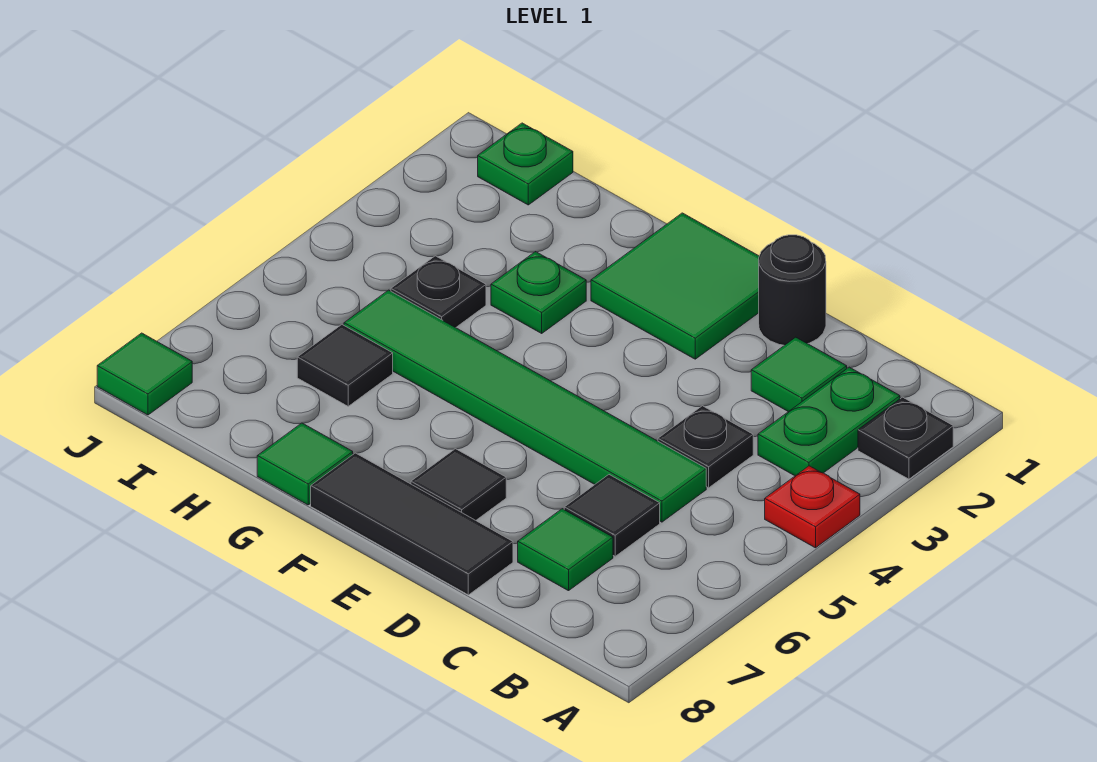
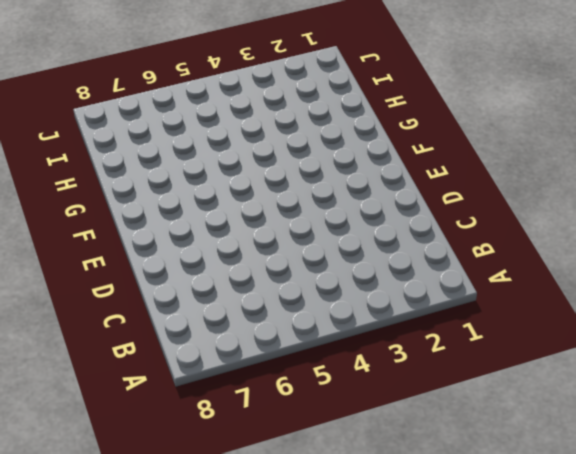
none -> black plate A2 level 1
none -> red plate A4 level 1
none -> green plate B2:B3 level 1

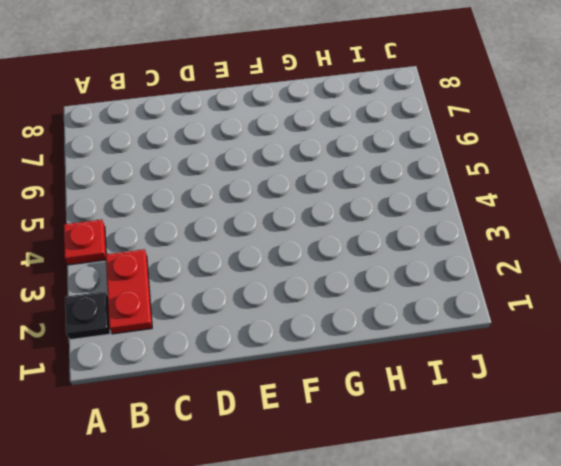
red plate B2:B3 level 1 -> green plate B2:B3 level 1
none -> green tile C2 level 1
none -> black plate C4 level 1
none -> green tile C5:H5 level 1

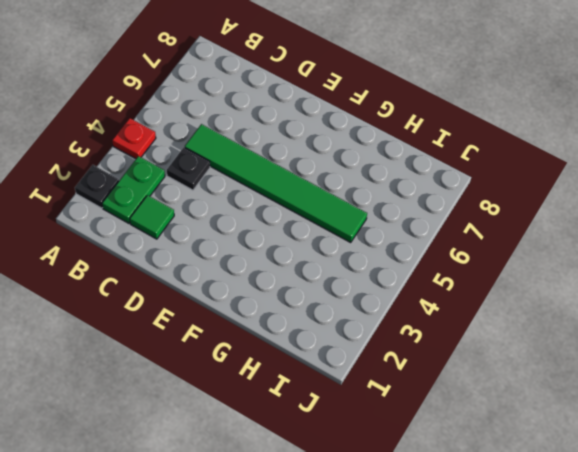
none -> black tile C6 level 1
none -> green tile C7 level 1
none -> black round brick D1 level 1

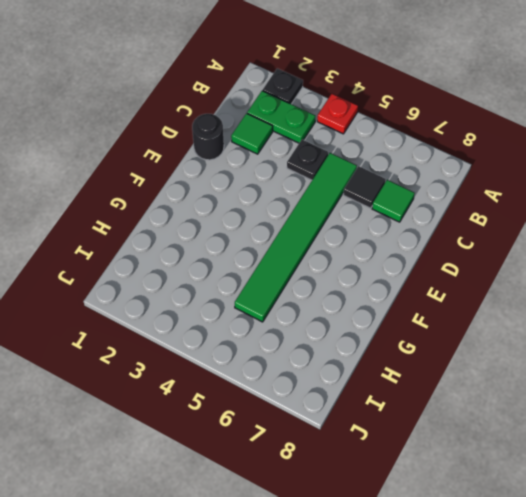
none -> black tile D8:F8 level 1
none -> green tile E1:F2 level 1
none -> black tile E7 level 1

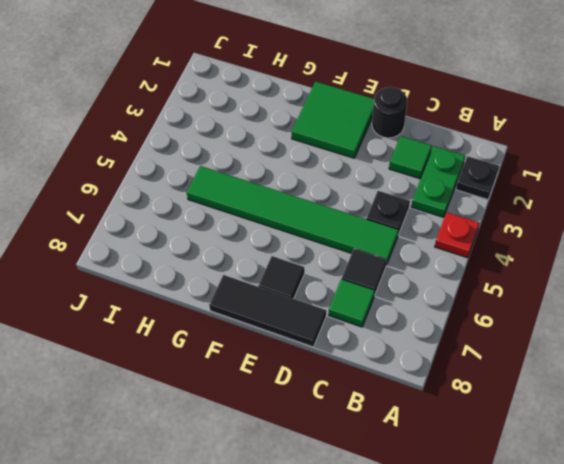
none -> green plate G3 level 1
none -> green tile G8 level 1
none -> black plate H4 level 1

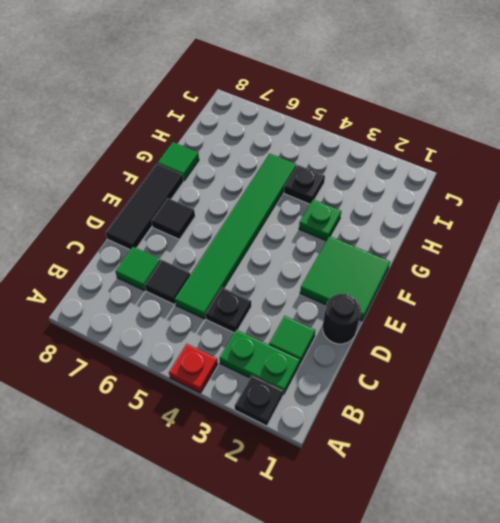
none -> black tile H6 level 1
none -> green plate I1 level 1
none -> green tile J8 level 1

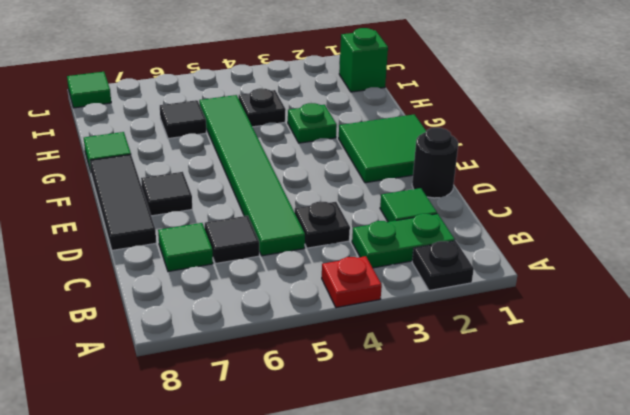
green brick I1 level 1 -> green plate I1 level 1

